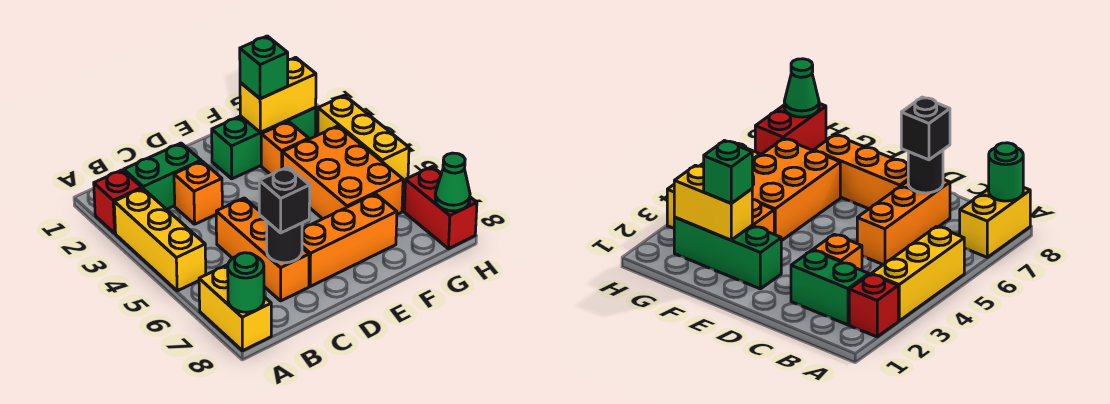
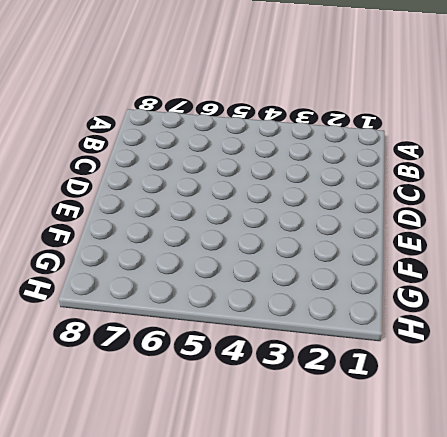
none -> red brick A2 level 1
none -> yellow brick A3:A5 level 1
none -> yellow brick A7:A8 level 1

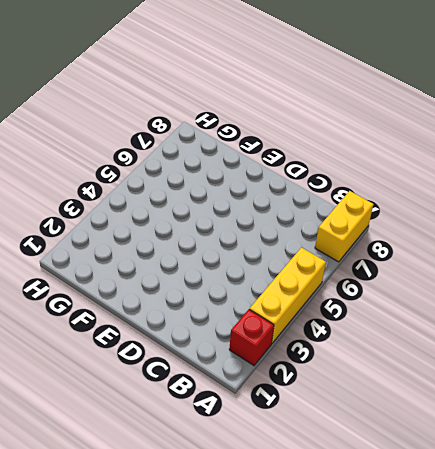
none -> green brick B2:C2 level 1
none -> orange brick C3 level 1
none -> orange brick C5:C7 level 1

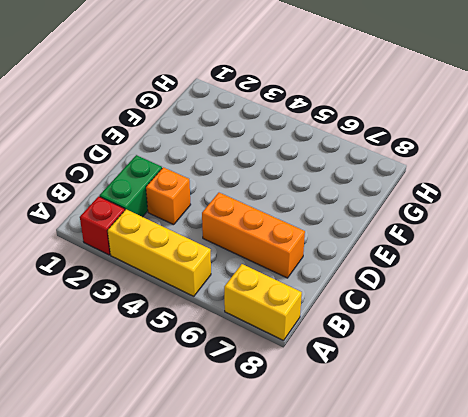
none -> orange brick D7:F7 level 1
none -> green brick E2:G2 level 1
none -> orange brick F3 level 1

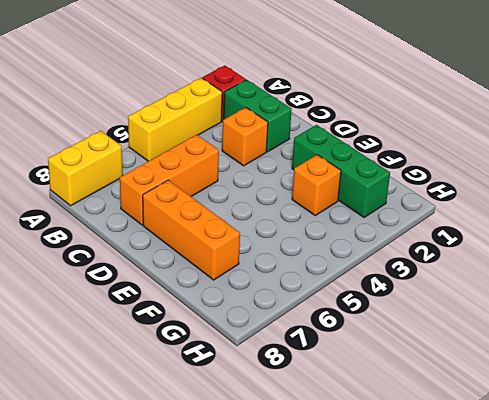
none -> orange brick F4:G6 level 1
none -> yellow brick H3:H5 level 1
none -> red brick H7:H8 level 1

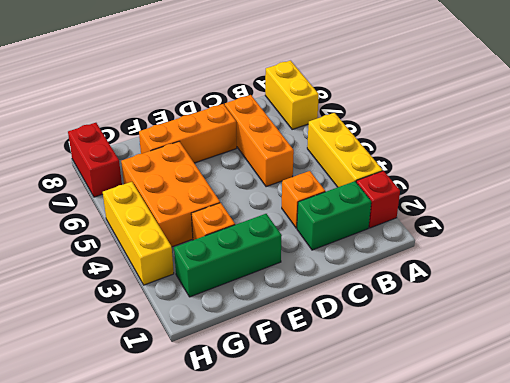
none -> green round brick A8 level 2
none -> black round brick C7 level 2
none -> yellow brick F2:G2 level 2

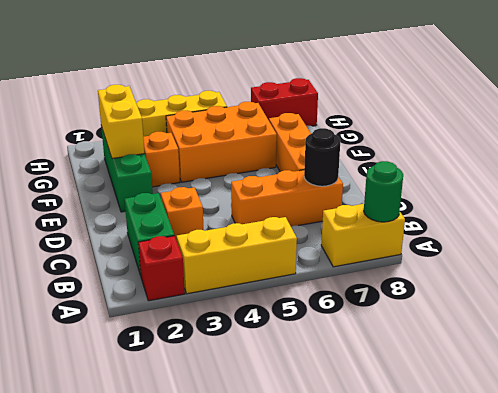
none -> green cone H8 level 2
none -> black brick C7 level 3
none -> green brick F2 level 3

